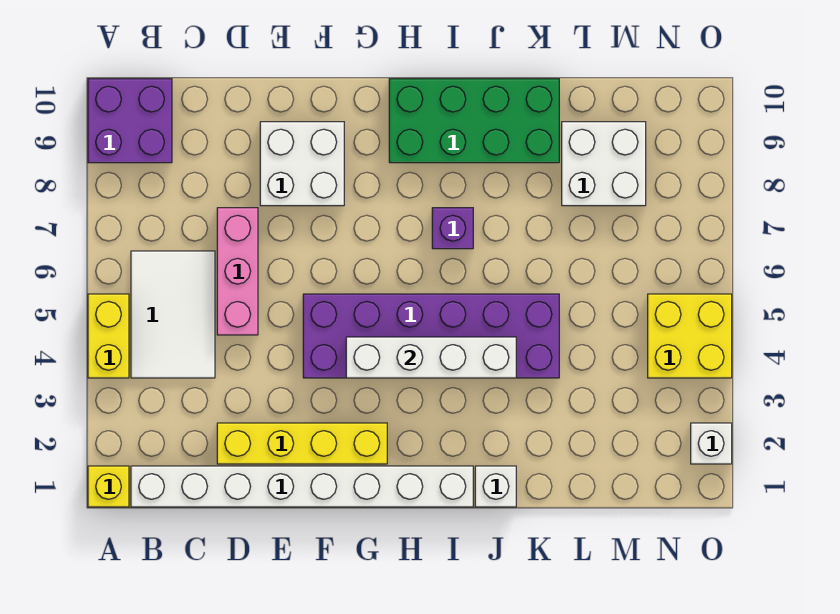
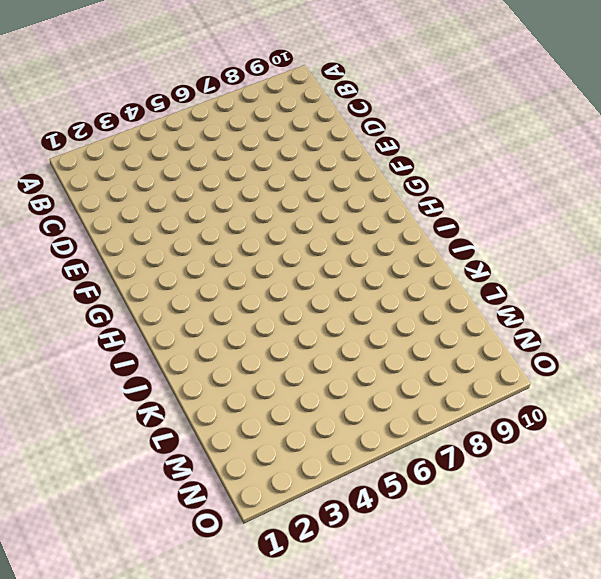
none -> yellow brick A1 level 1
none -> yellow brick A4:A5 level 1
none -> purple brick A9:B10 level 1

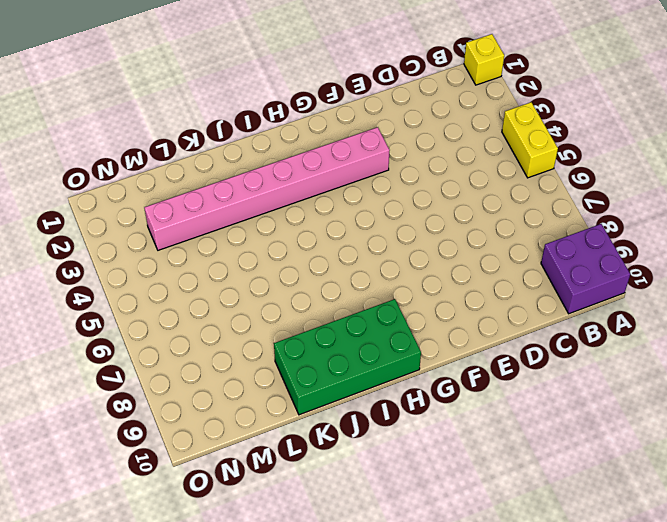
pink brick F3:M3 level 1 -> none
none -> white brick B1:I1 level 1
none -> white tile B4:C6 level 1
none -> yellow brick D2:G2 level 1

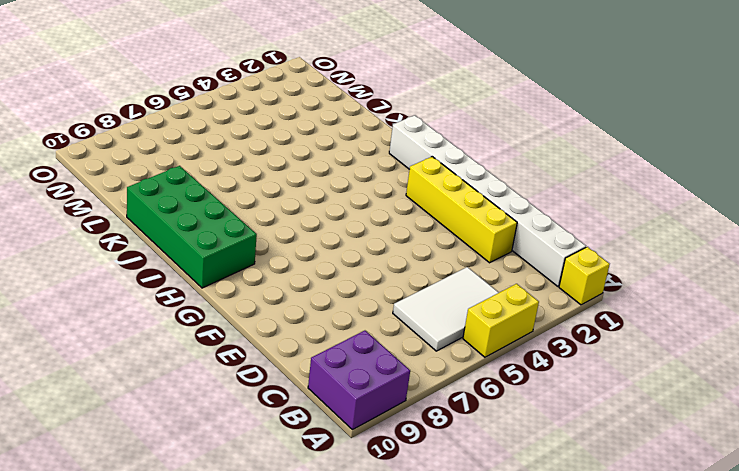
none -> pink brick D5:D7 level 1
none -> white brick E8:F9 level 1
none -> purple brick F4:K5 level 1

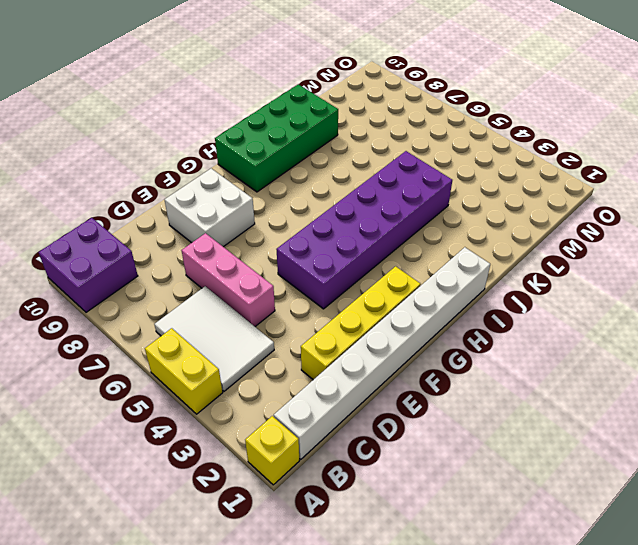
none -> purple brick I7 level 1
none -> white brick J1 level 1
none -> white brick L8:M9 level 1

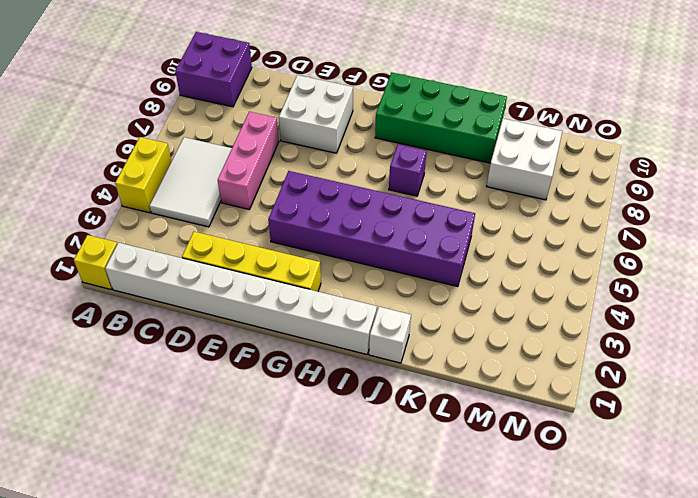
none -> yellow brick N4:O5 level 1
none -> white brick O2 level 1
none -> white brick G4:J4 level 2

